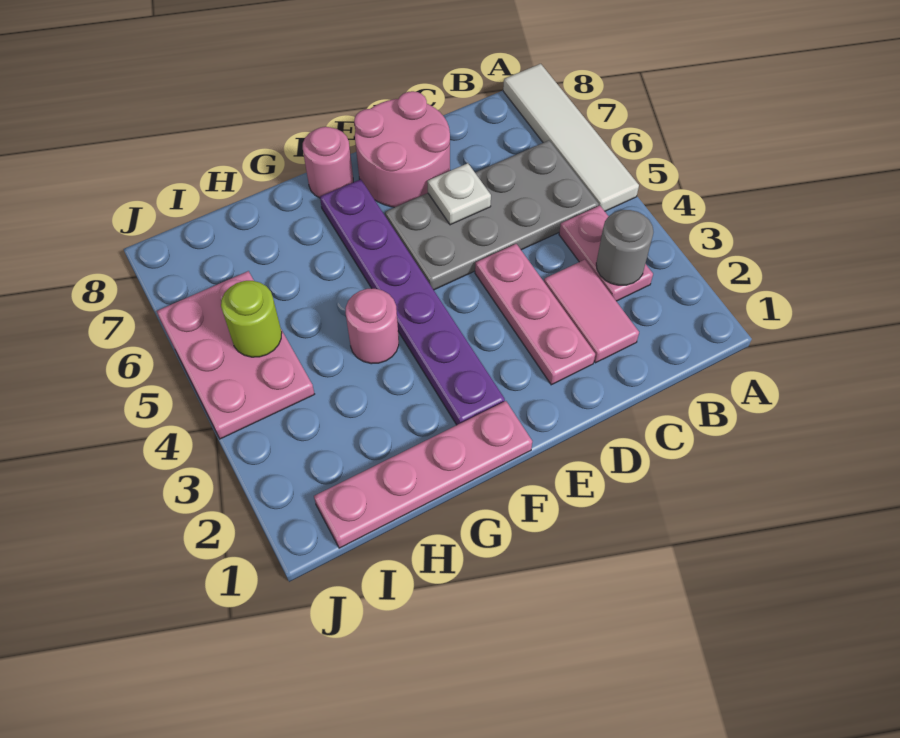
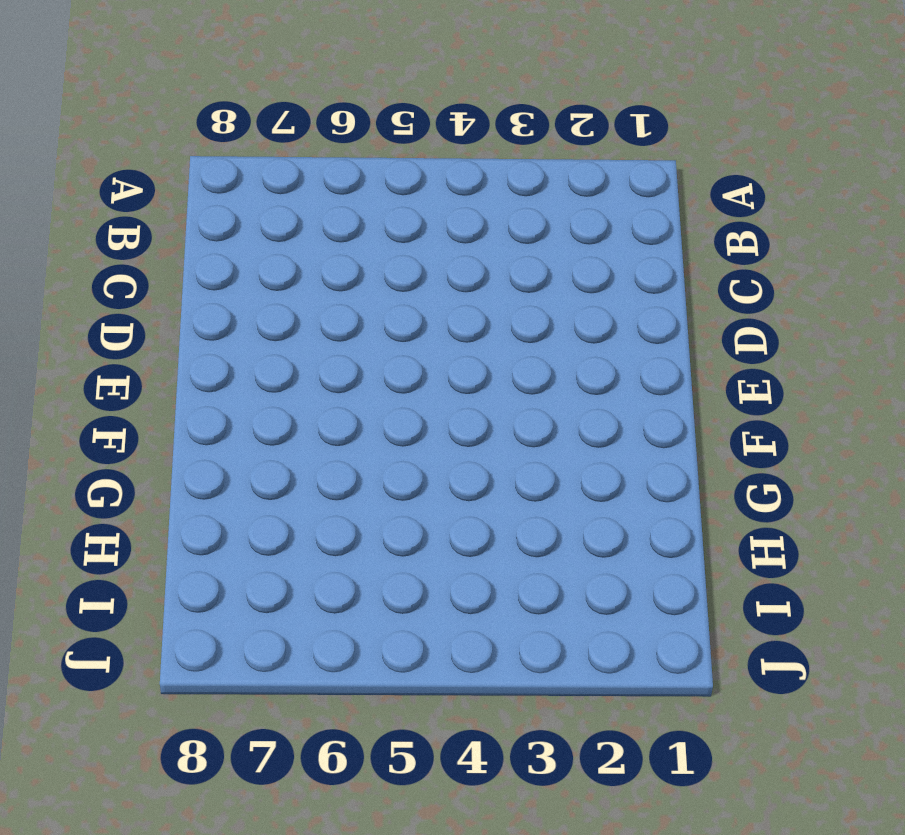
none -> white tile A5:A8 level 1
none -> pink plate B3:B4 level 1
none -> grey plate B5:E6 level 1

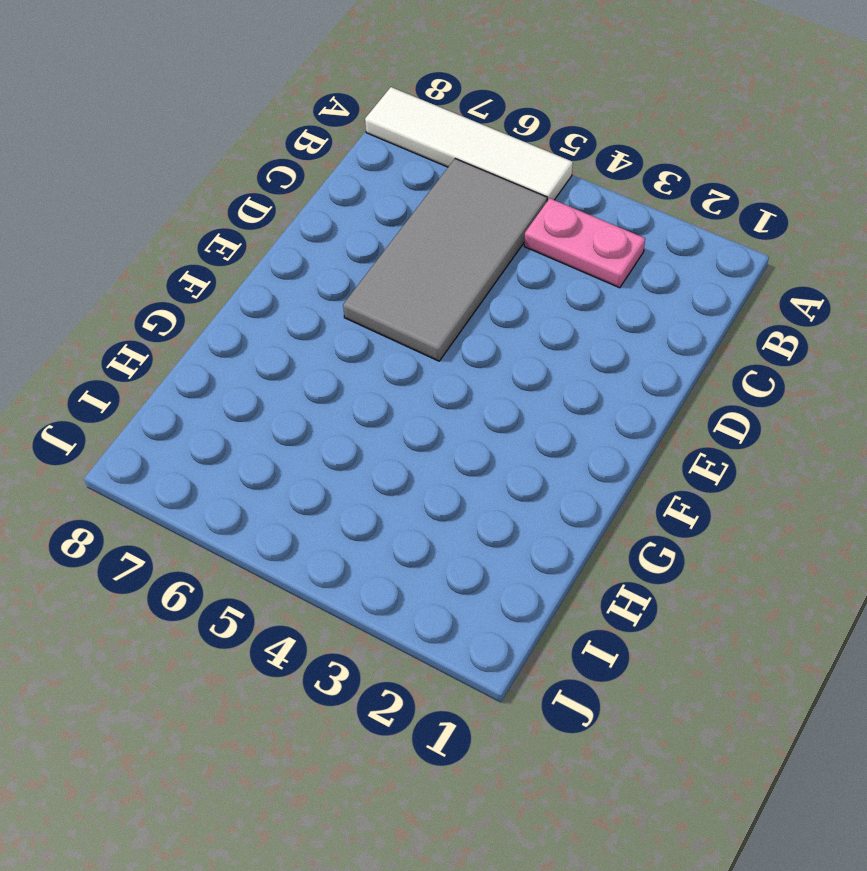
grey tile B5:E6 level 1 -> grey plate B5:E6 level 1
none -> pink tile C2:C3 level 1
none -> pink plate D2:D4 level 1
none -> pink round brick D7:E8 level 1

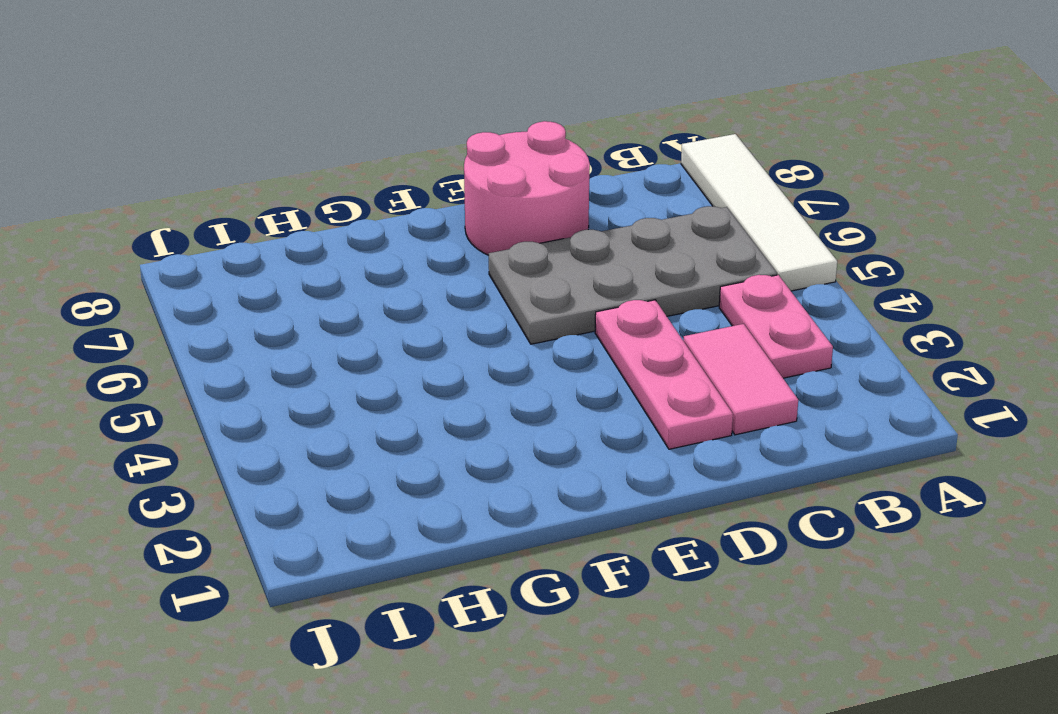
none -> pink plate F1:I1 level 1
none -> purple plate F2:F7 level 1
none -> pink round brick F8 level 1

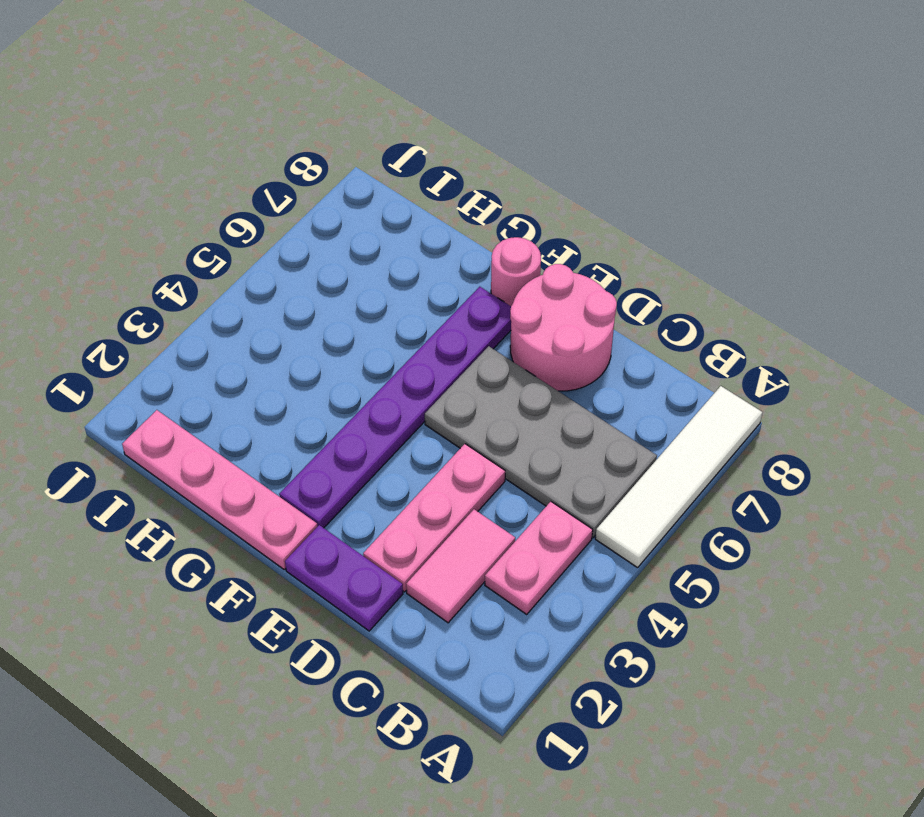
purple plate D1:E1 level 1 -> none
none -> pink round brick G4 level 1
none -> pink plate I4:J6 level 1
none -> grey round brick B3 level 2

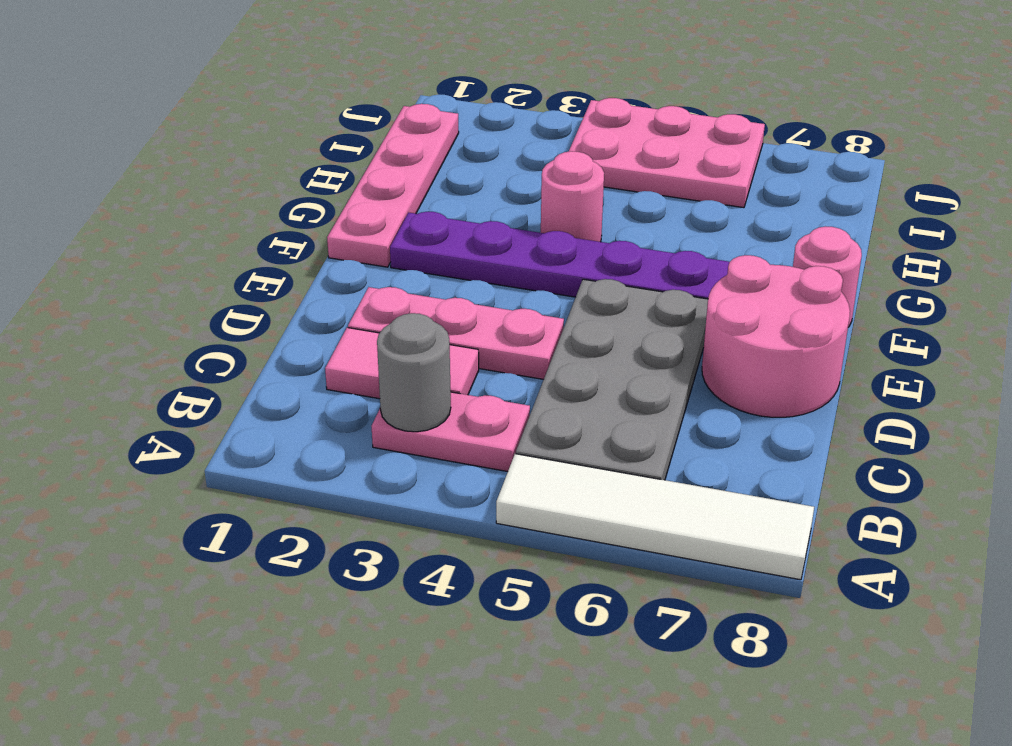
none -> white plate D6 level 2
none -> lime round brick I5 level 2

